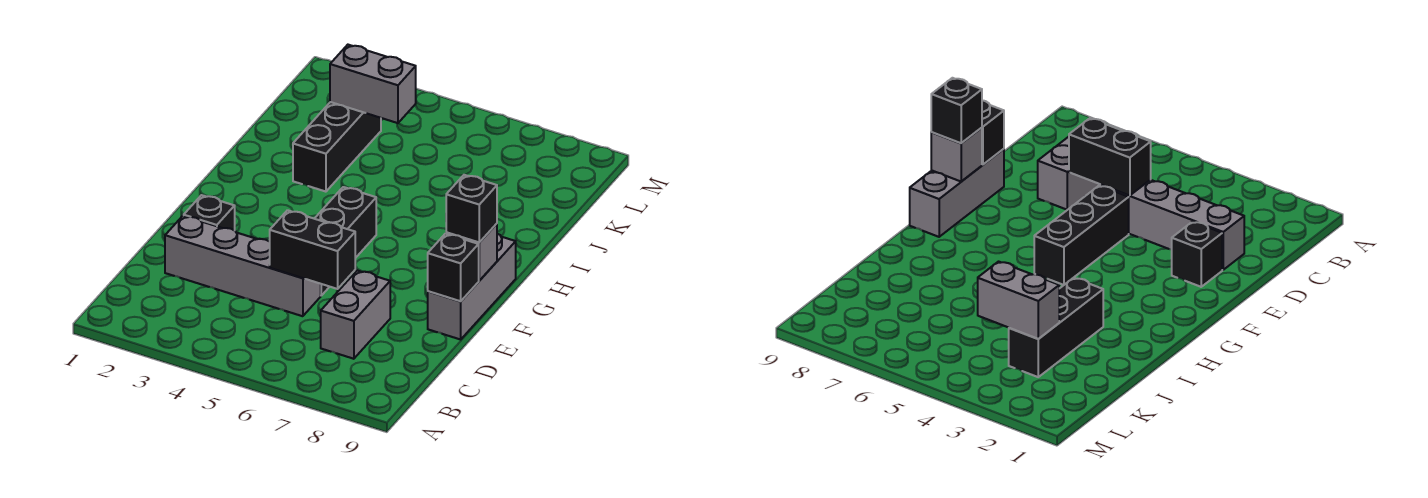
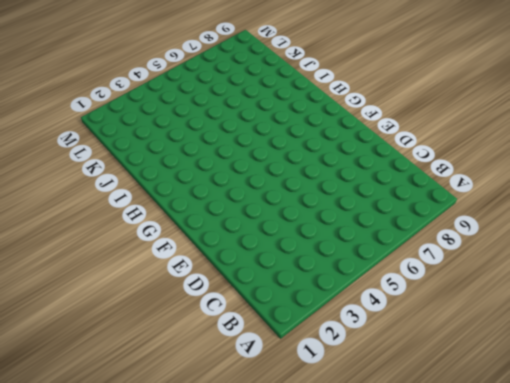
none -> grey brick C7:D7 level 1
none -> grey brick D2:D5 level 1

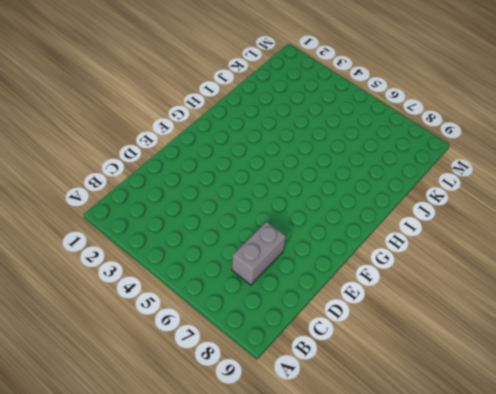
none -> grey brick D2:D5 level 1
none -> black brick E2 level 1

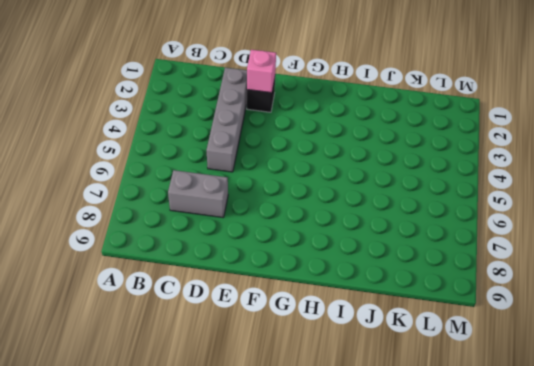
pink brick E2 level 2 -> none
none -> black brick E5:G5 level 1
none -> grey brick E9:G9 level 1

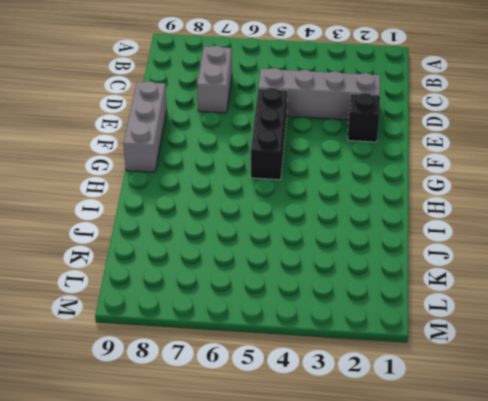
none -> black brick I3:K3 level 1
none -> black brick D5:D6 level 2

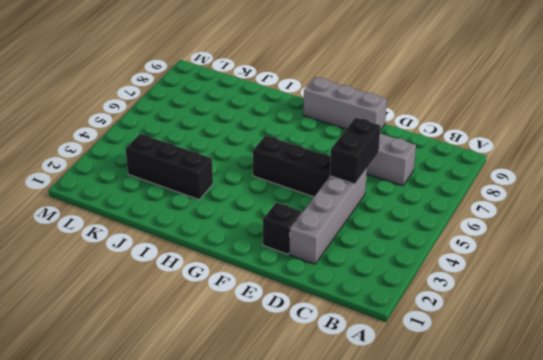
none -> black brick E9 level 2
none -> grey brick F9 level 2

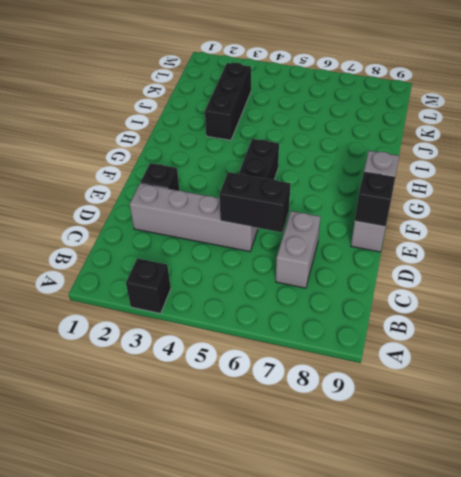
black brick A3 level 1 -> black brick F9 level 3
none -> grey brick K3:K4 level 2

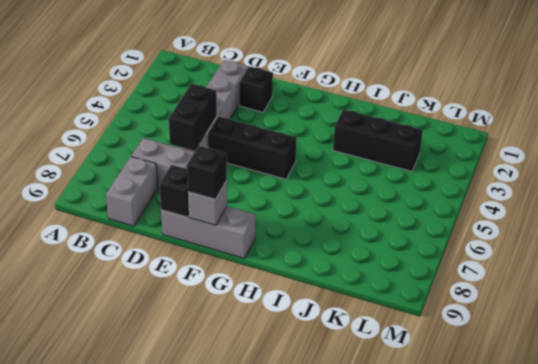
grey brick C8:C9 level 1 -> grey brick K3:K4 level 2

